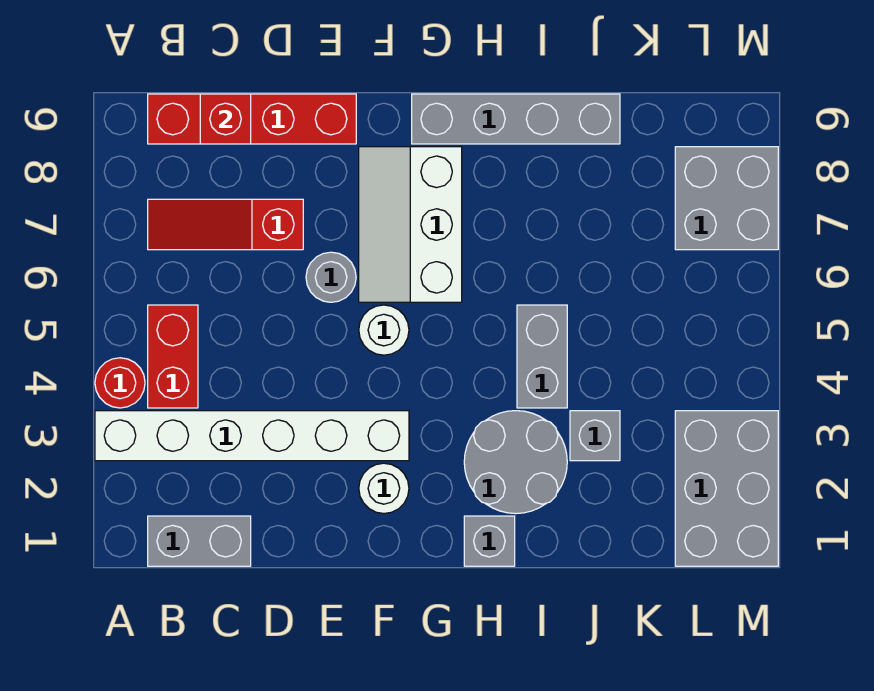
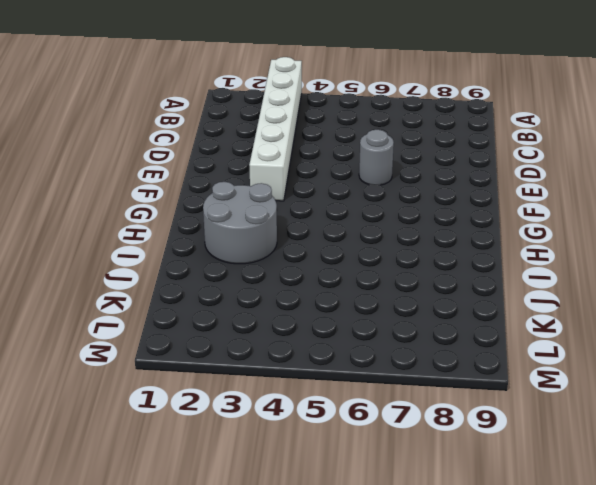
none -> red round brick A4 level 1
none -> grey brick B1:C1 level 1
none -> red brick B4:B5 level 1

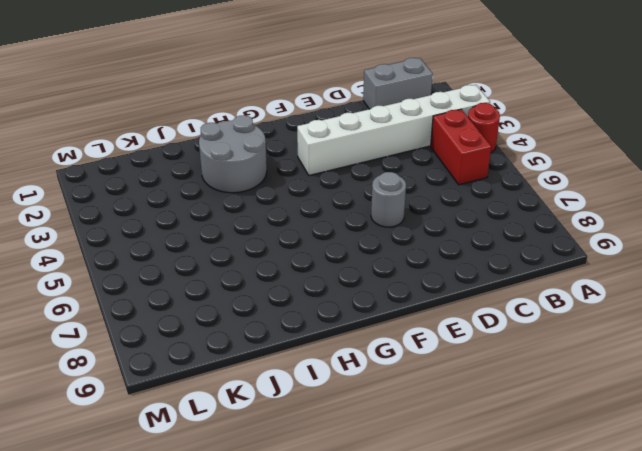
none -> red slope B7:D7 level 1 top D
none -> red brick B9:E9 level 1
none -> white round brick F2 level 1

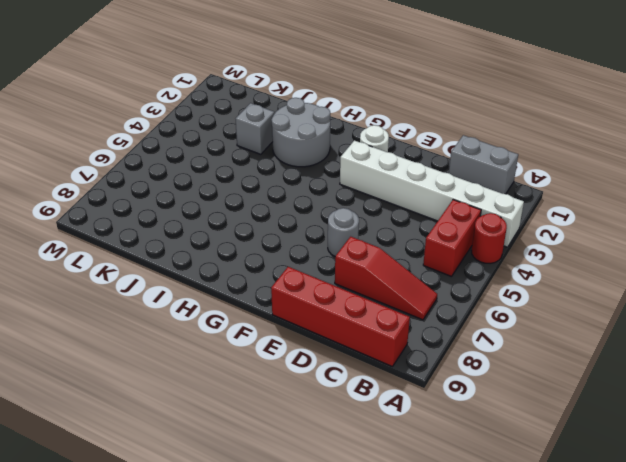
none -> white round brick F5 level 1
none -> white slope F6:G8 level 1 top G
none -> grey brick G9:J9 level 1

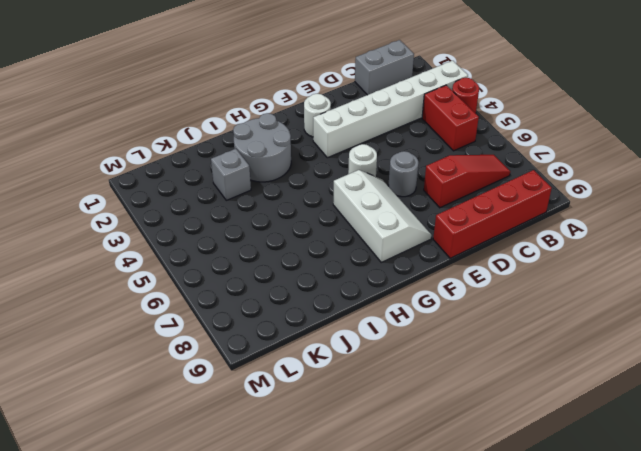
none -> grey brick G9:J9 level 1
none -> grey brick H1 level 1
none -> grey brick I4:I5 level 1

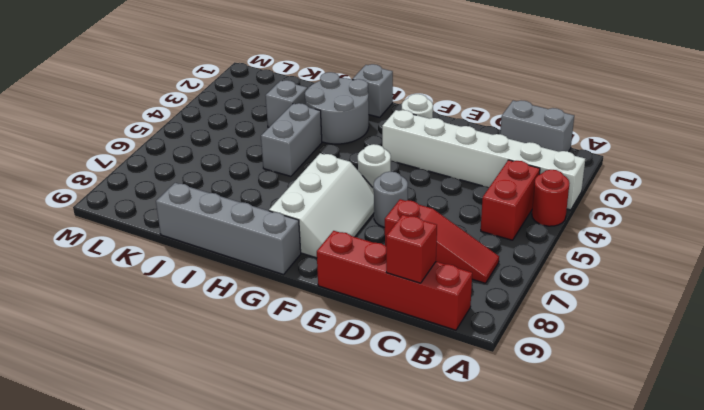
none -> grey brick L1:M3 level 1
none -> grey brick L7:M8 level 1

